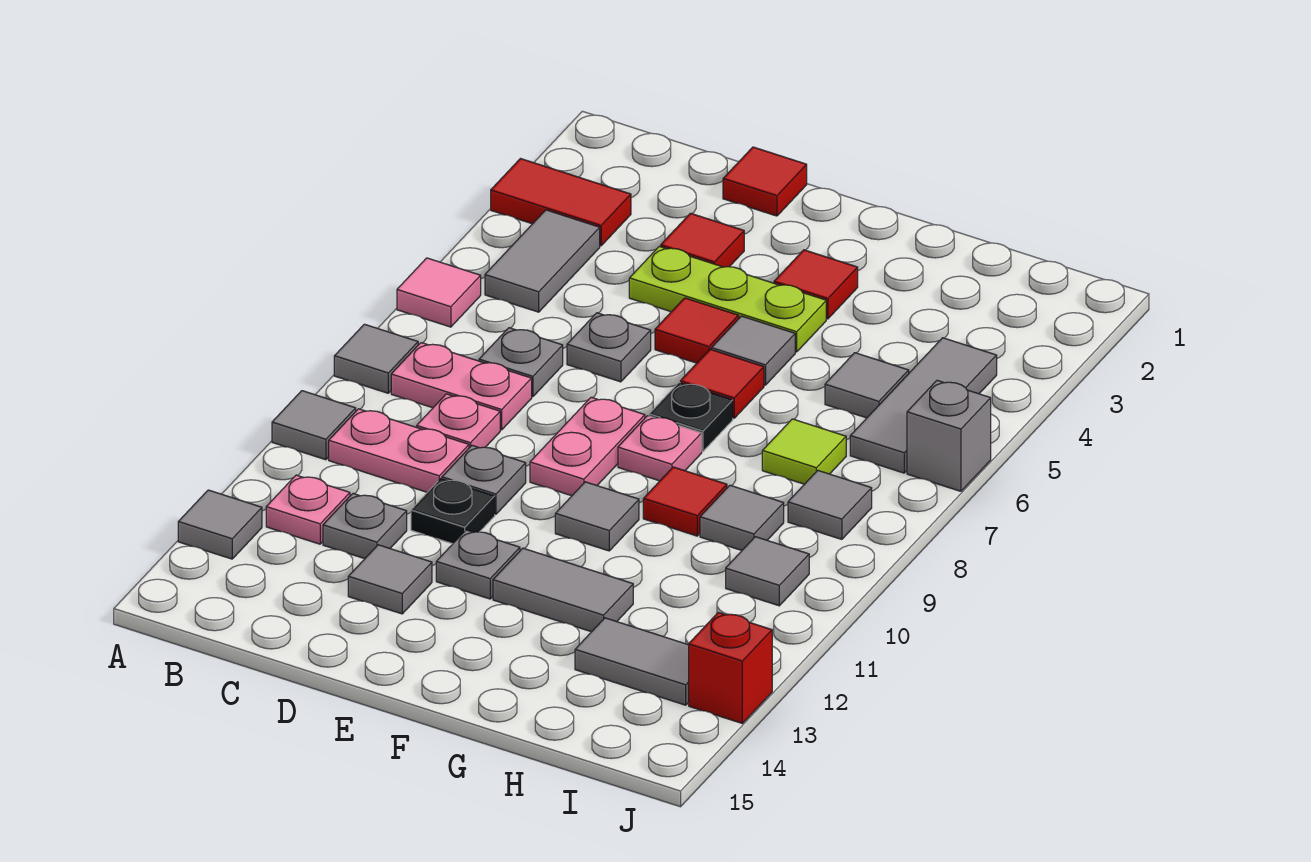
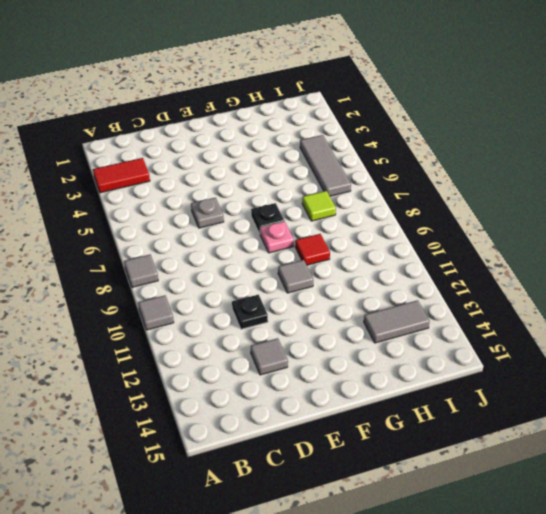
none -> pink tile A6 level 1
none -> grey tile A13 level 1
none -> grey tile B4:B5 level 1
none -> pink plate B8:C8 level 1

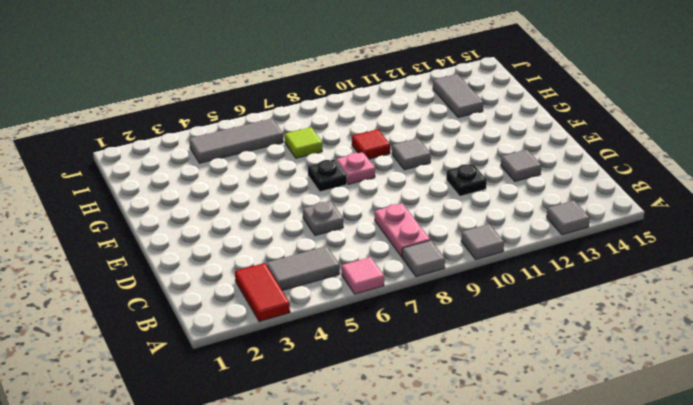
none -> pink plate B10:C10 level 1
none -> pink plate B12 level 1
none -> grey plate C7 level 1
none -> pink plate C9 level 1

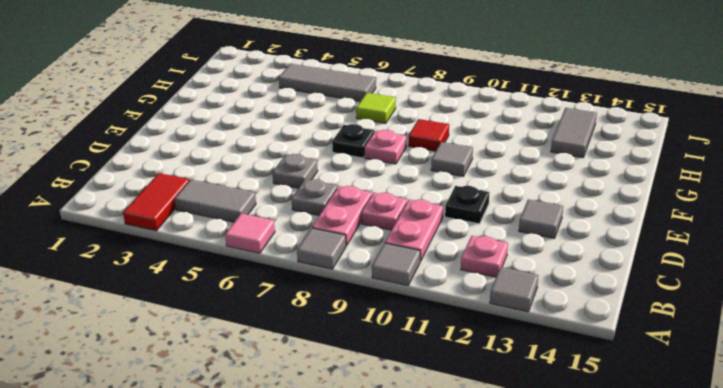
none -> grey plate C12 level 1
none -> red tile D1 level 1
none -> red tile D3 level 1
none -> lime plate D4:F4 level 1

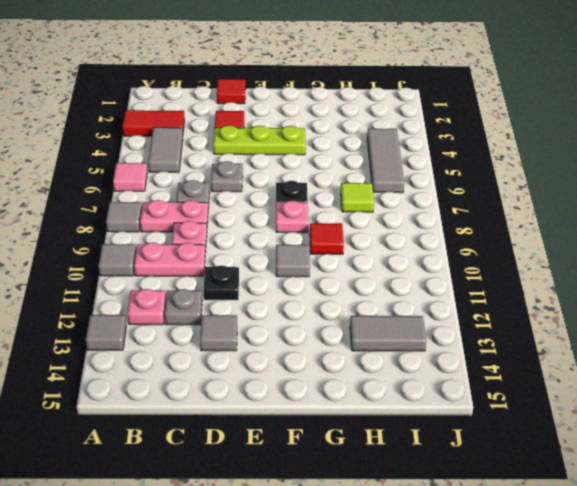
none -> grey plate D10 level 1
none -> red tile E5 level 1
none -> pink plate E8:E9 level 1
none -> grey plate E12 level 1

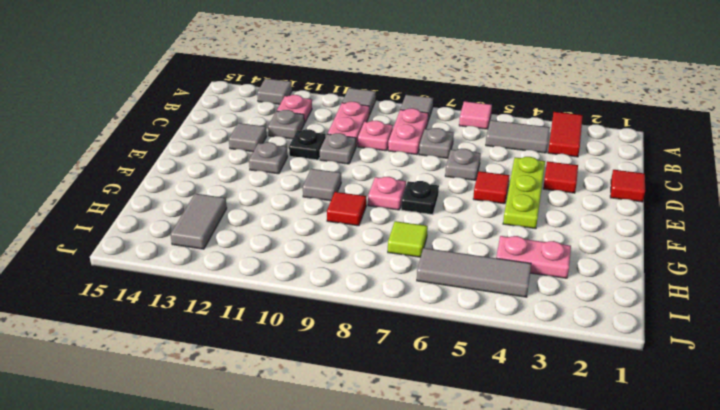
pink plate H3:H4 level 1 -> pink plate E8:E9 level 1
none -> red tile F3 level 1
none -> grey tile F5 level 1
none -> red tile F6 level 1
none -> grey tile F12:G12 level 1

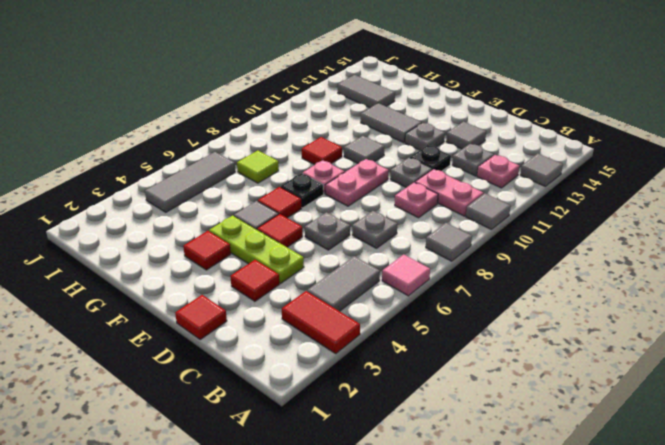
none -> pink plate B8:C8 level 1
none -> grey tile H5 level 1
none -> grey tile H9 level 1
none -> grey tile I8 level 1

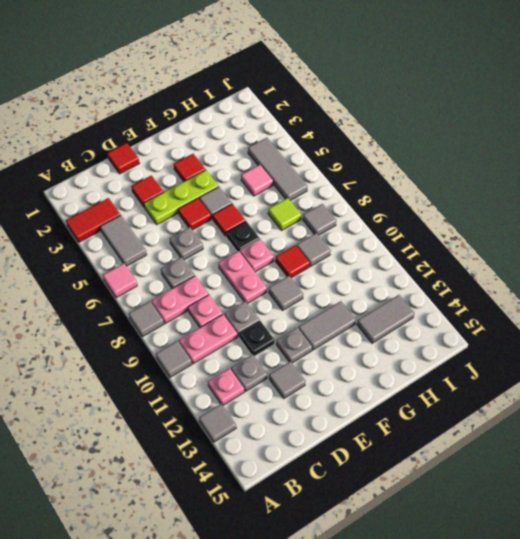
pink tile H5 level 1 -> grey tile H5 level 1
none -> grey tile I10 level 1
none -> grey brick J6 level 1
none -> red brick J13 level 1

